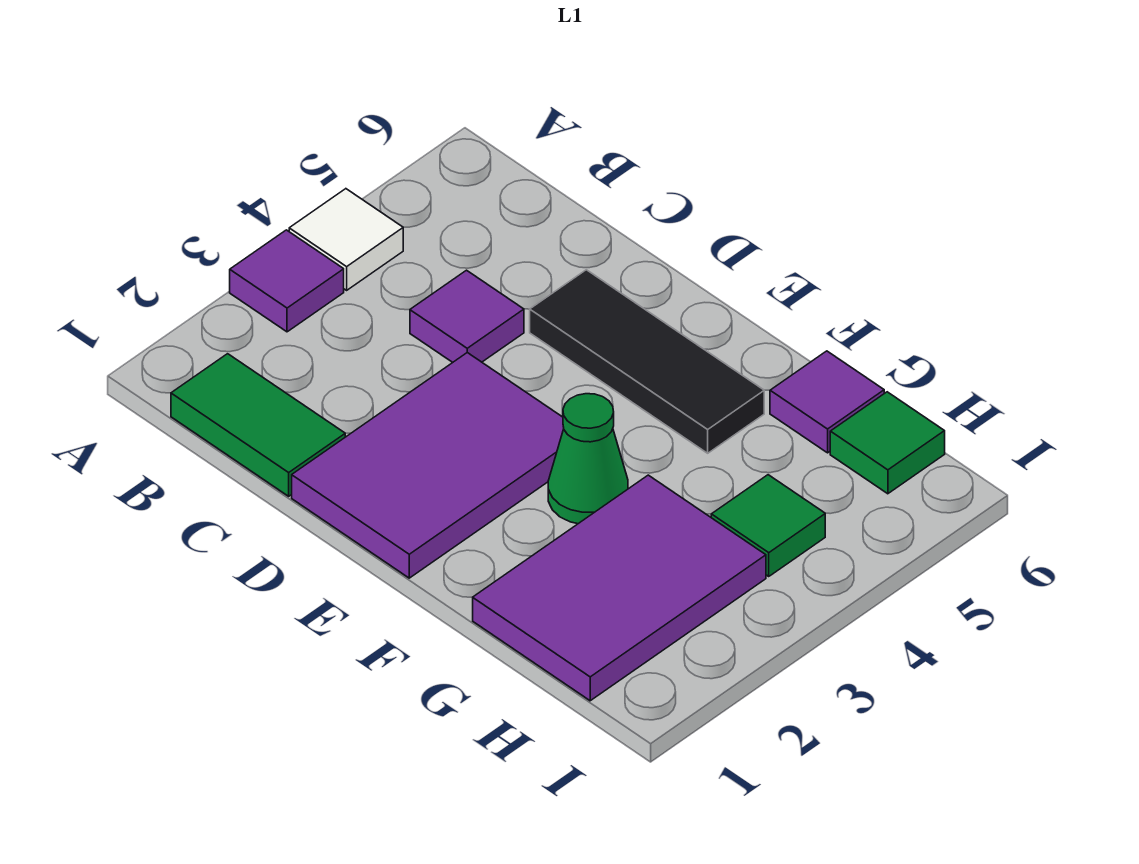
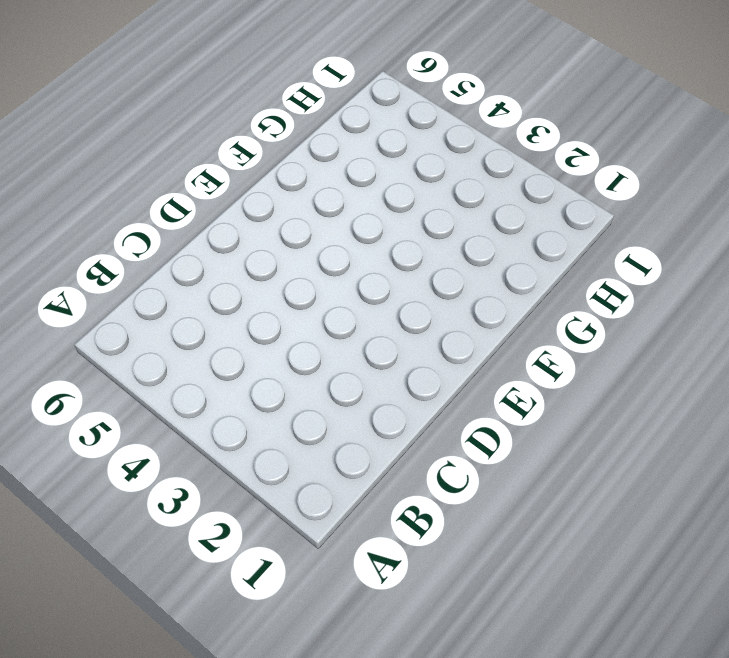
none -> purple tile A3 level 1
none -> white tile A4 level 1

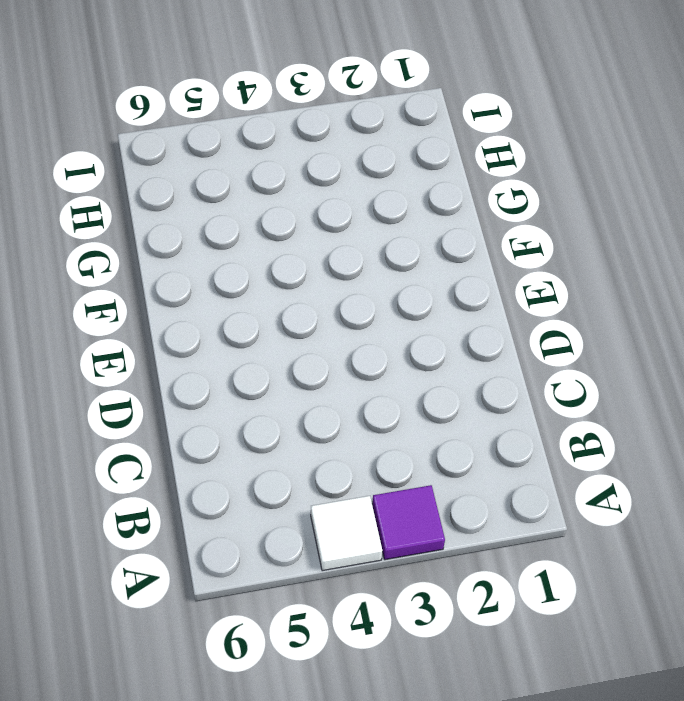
none -> green tile B1:C1 level 1
none -> purple tile C4 level 1

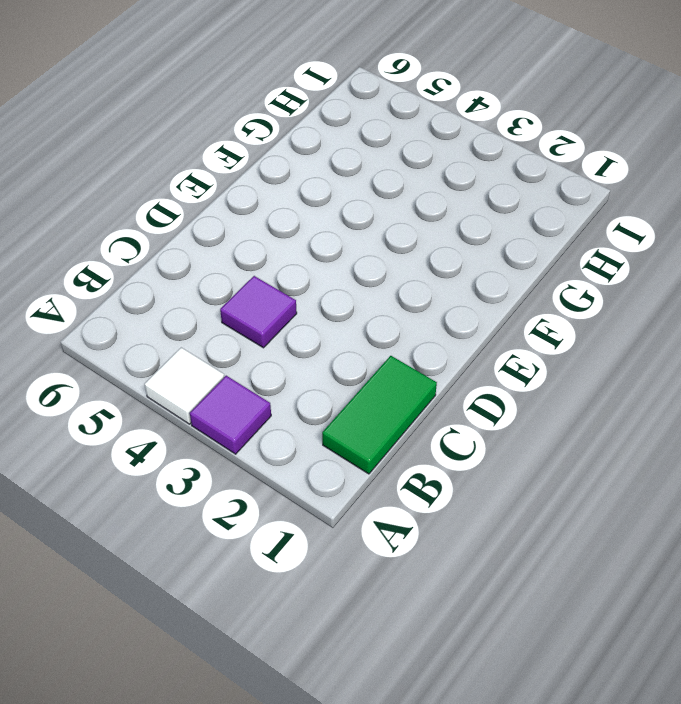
none -> purple tile D1:E3 level 1
none -> black tile D5:F5 level 1

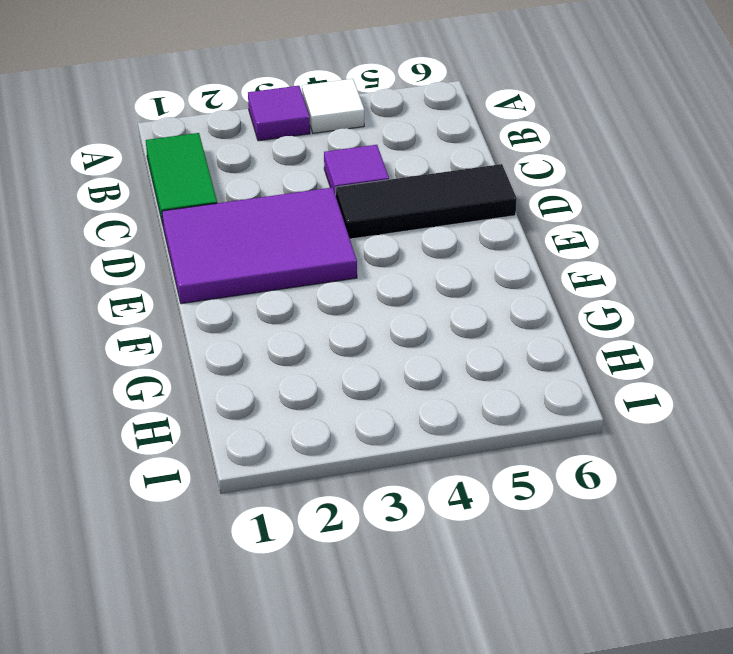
black tile D4:D6 level 1 -> black tile D5:F5 level 1
none -> green cone F3 level 1
none -> purple tile G1:H3 level 1

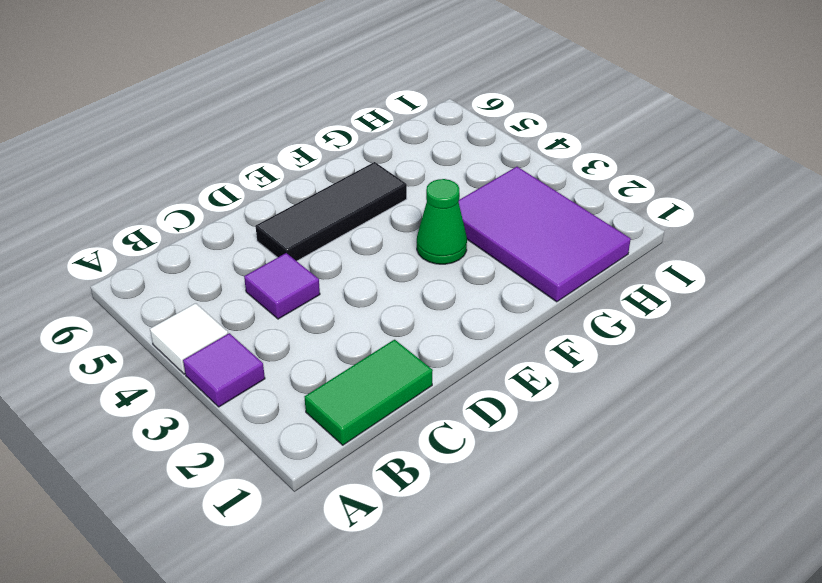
none -> purple tile D1:E3 level 1
none -> purple tile G6 level 1

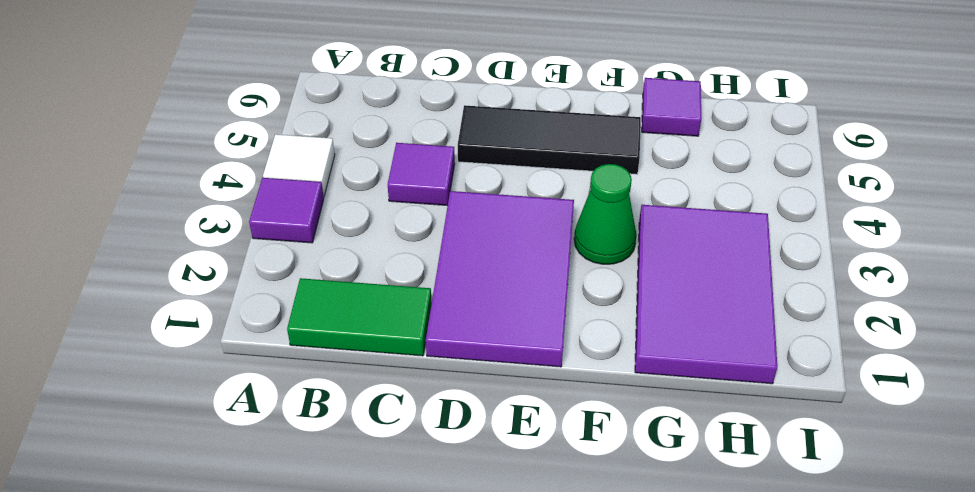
none -> green tile H4 level 1
none -> green tile H6 level 1

